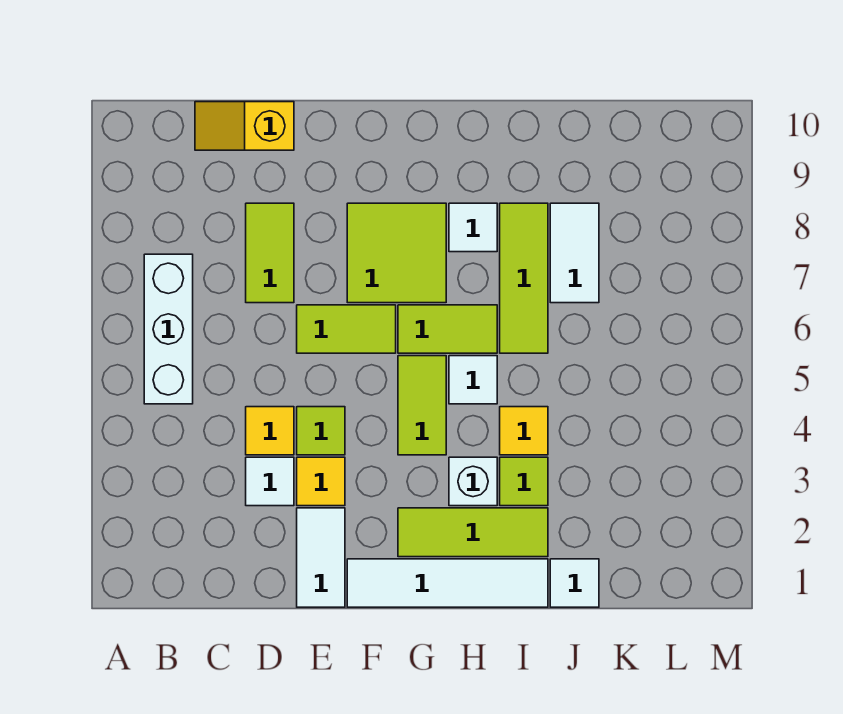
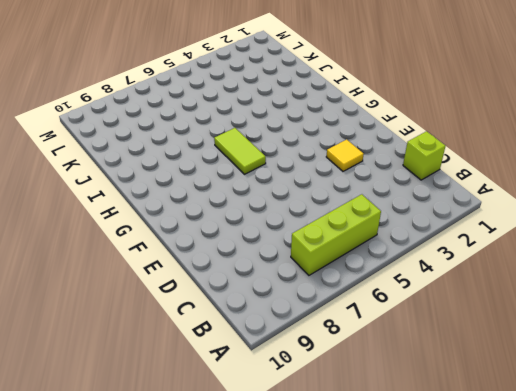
lime brick B5:B7 level 1 -> white brick B5:B7 level 1
lime brick C1 level 1 -> none
none -> yellow slope C10:D10 level 1 top D
none -> white tile D3 level 1
none -> yellow tile D4 level 1

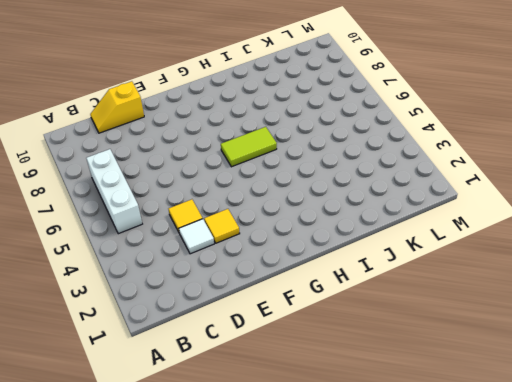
none -> lime tile D7:D8 level 1
none -> white tile E1:E2 level 1
none -> lime tile E4 level 1

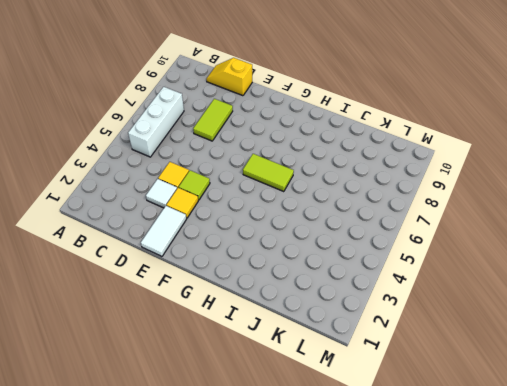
none -> lime tile E6:F6 level 1
none -> white tile F1:I1 level 1
none -> lime tile F7:G8 level 1

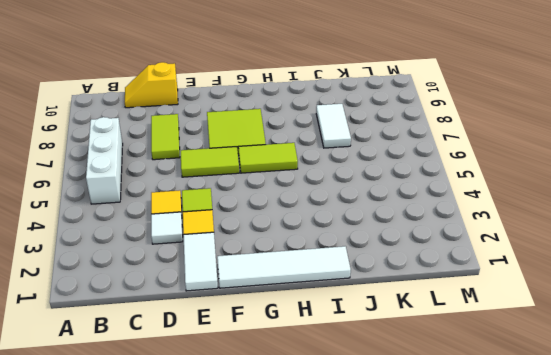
none -> lime tile G2:I2 level 1
none -> lime tile G4:G5 level 1
none -> white brick H3 level 1

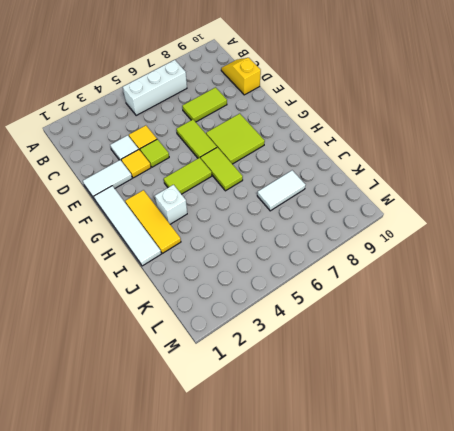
yellow tile G2:I2 level 1 -> lime tile G2:I2 level 1
none -> white tile H5 level 1
none -> white tile H8 level 1
none -> lime tile I3 level 1

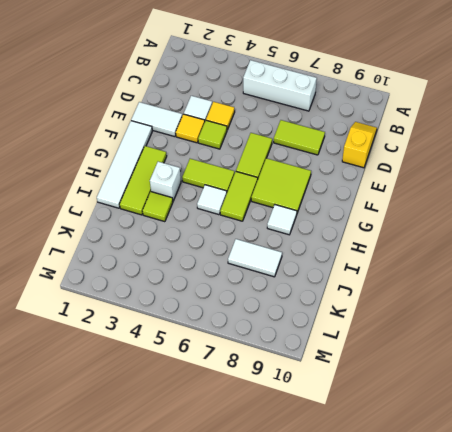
none -> yellow tile I4 level 1
none -> lime tile I6:I8 level 1
none -> white tile J1 level 1

